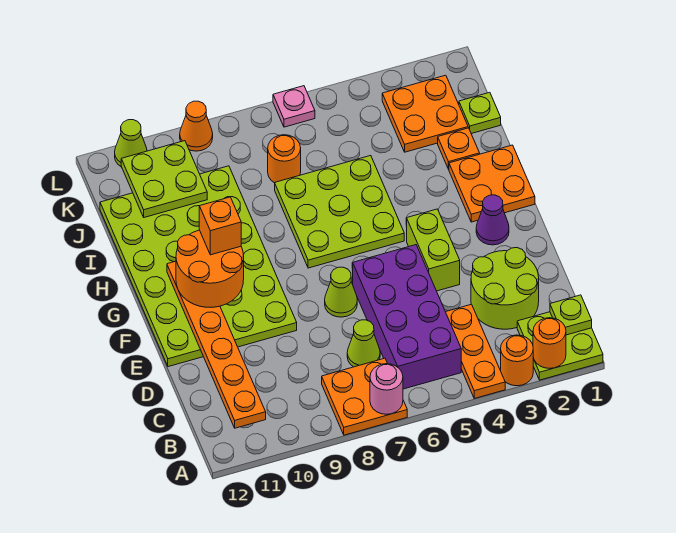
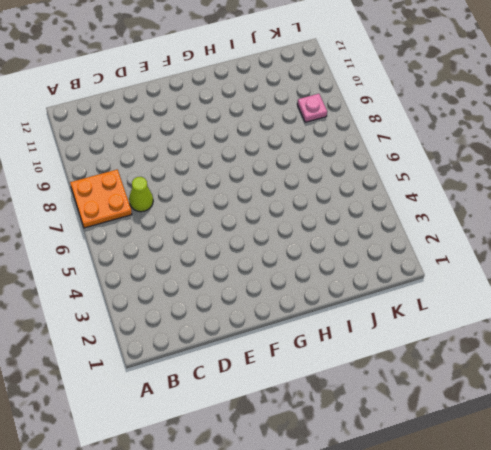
pink plate K9 level 1 -> pink plate L6 level 1
none -> lime plate A1:B2 level 1
none -> orange round brick A3 level 1
none -> orange plate A4:C4 level 1

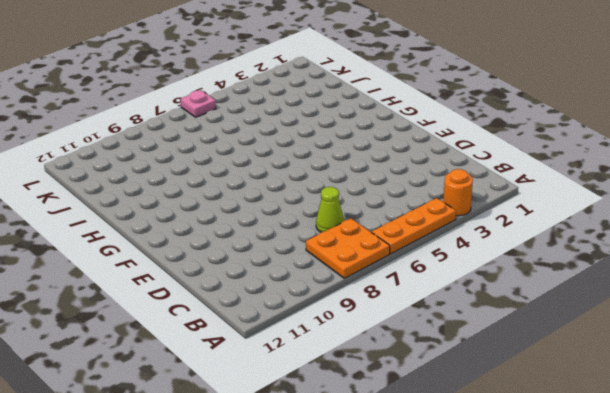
orange plate A4:A6 level 1 -> orange plate A4:C4 level 1
none -> lime plate A1:B2 level 1
none -> purple brick B5:E6 level 1
none -> lime round brick C2:D3 level 1

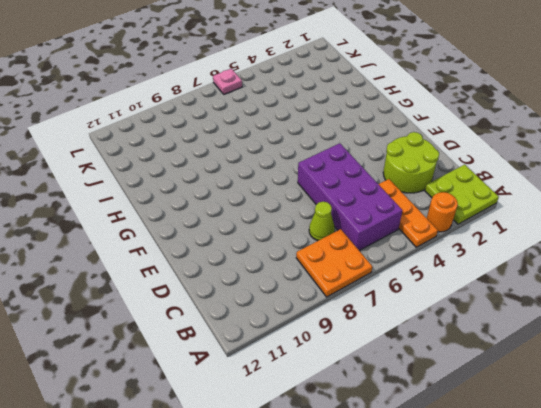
none -> lime brick E4:F4 level 1
none -> lime cone E7 level 1
none -> lime plate E9:J12 level 1

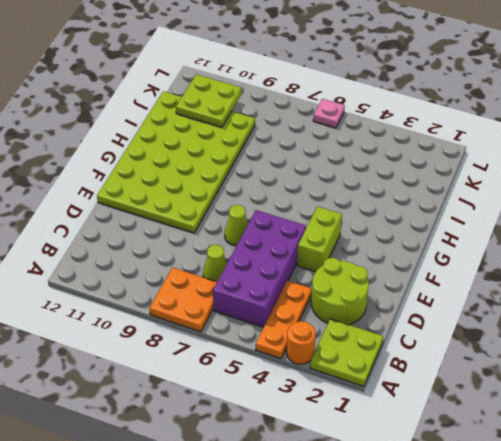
none -> purple cone F2 level 1
none -> orange plate G1:H2 level 1
none -> lime plate G5:I7 level 1

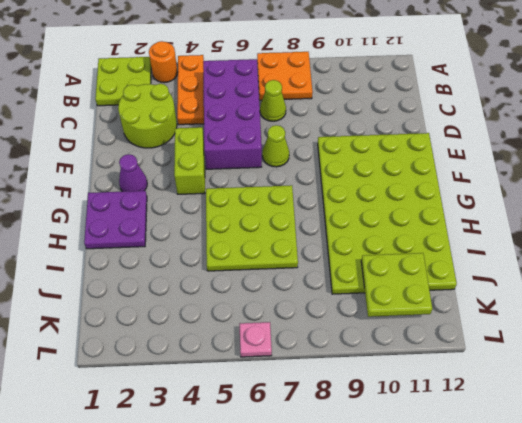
purple plate G1:H2 level 1 -> orange plate G1:H2 level 1
none -> orange plate I2 level 1
none -> lime plate J1 level 1
none -> orange plate J2:K3 level 1

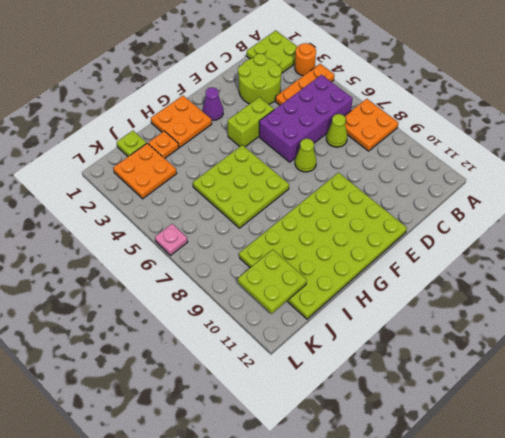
none -> orange round brick J7 level 1
none -> orange cone L9 level 1
none -> lime cone L11 level 1

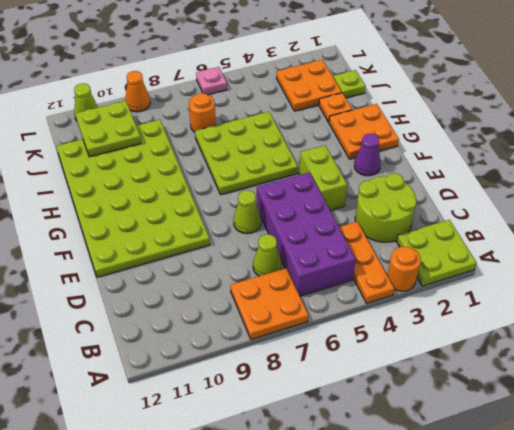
none -> orange round brick A2 level 2
none -> pink round brick A7 level 2
none -> lime plate B1 level 2

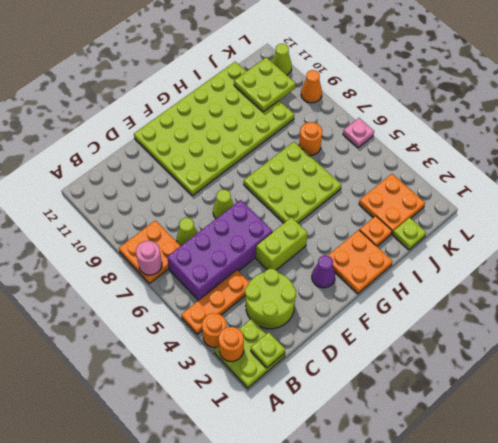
none -> orange plate B11:G11 level 2
none -> orange round brick F10:G11 level 3
none -> orange brick G10 level 4

